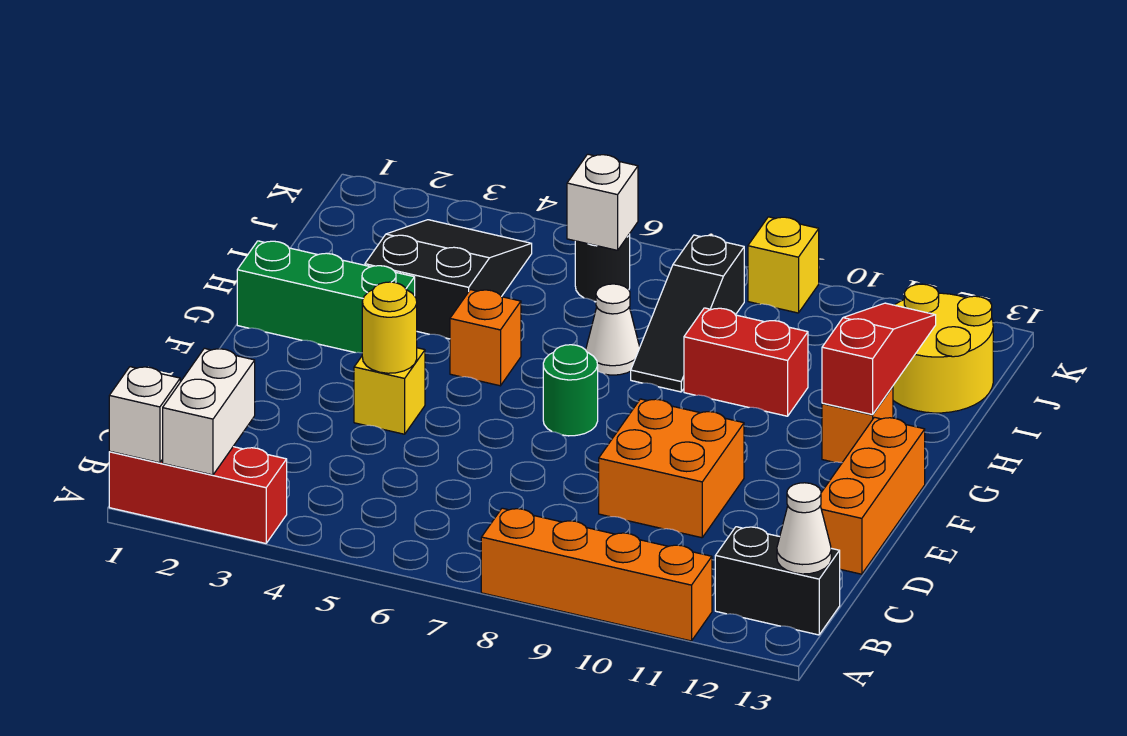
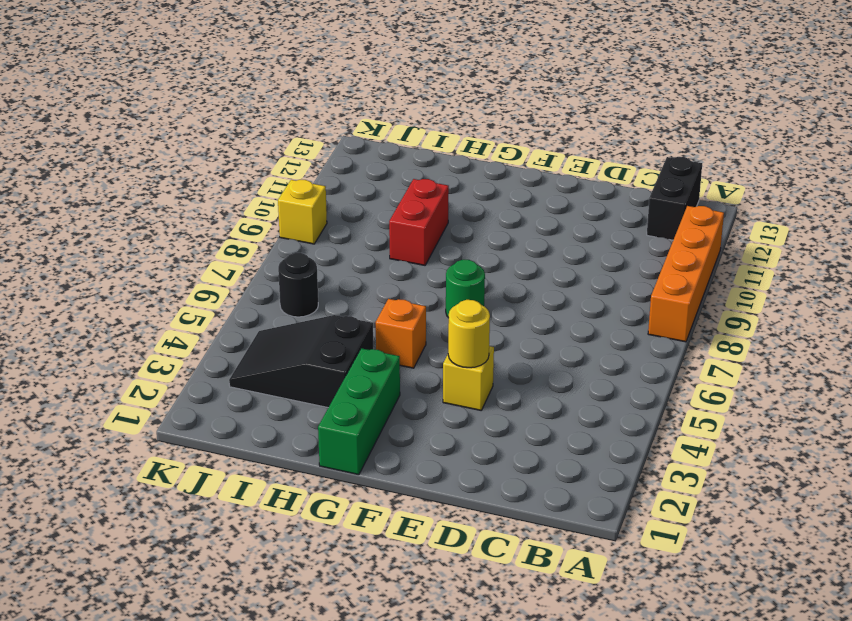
none -> red brick A1:A3 level 1
none -> orange brick D9:E10 level 1
none -> orange brick D13:F13 level 1

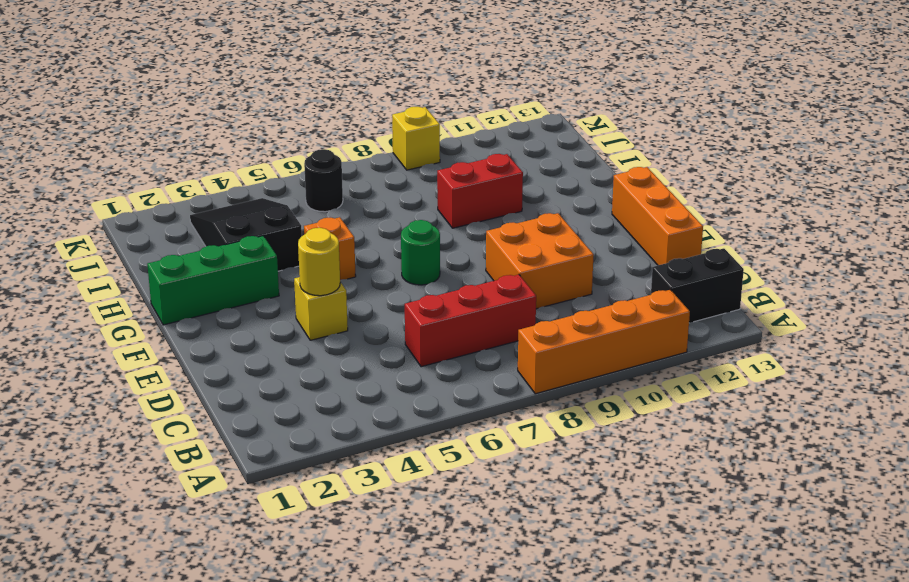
red brick C6:C8 level 1 -> red brick A1:A3 level 1
none -> orange brick G12 level 1
none -> white cone H7 level 1
none -> black slope H8:J8 level 1 top J

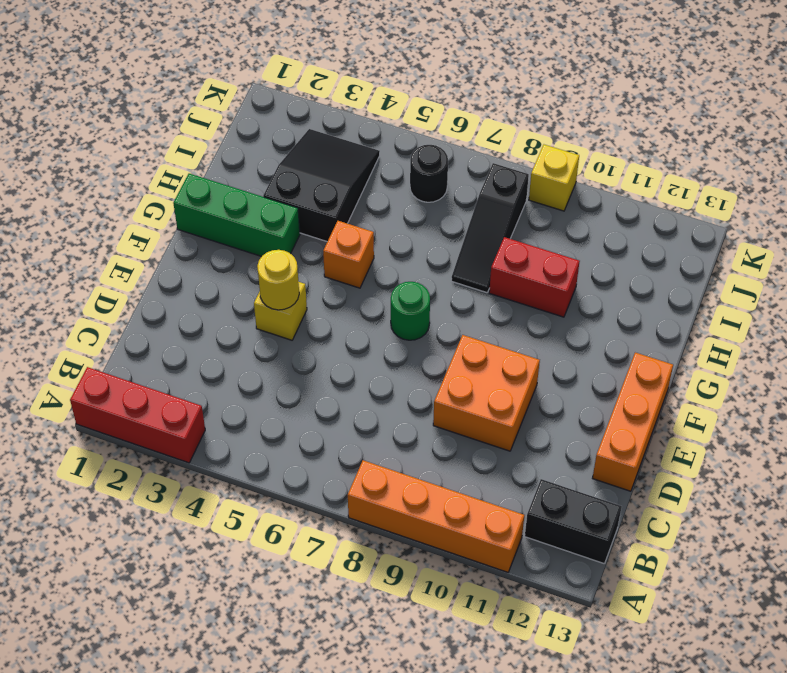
none -> orange brick G12 level 1
none -> white cone H7 level 1
none -> yellow round brick I12:J13 level 1

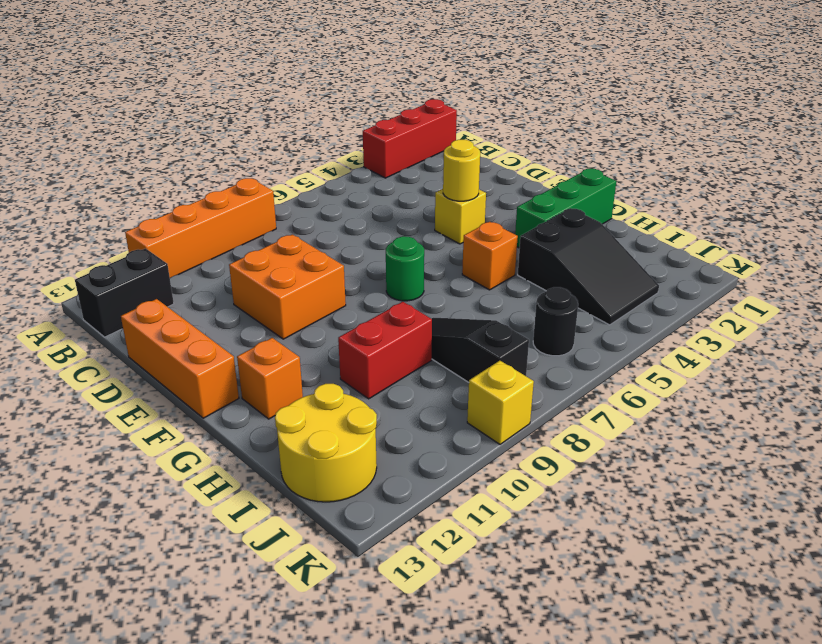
none -> white cone H7 level 1
none -> white brick A1 level 2
none -> white brick A2:B2 level 2

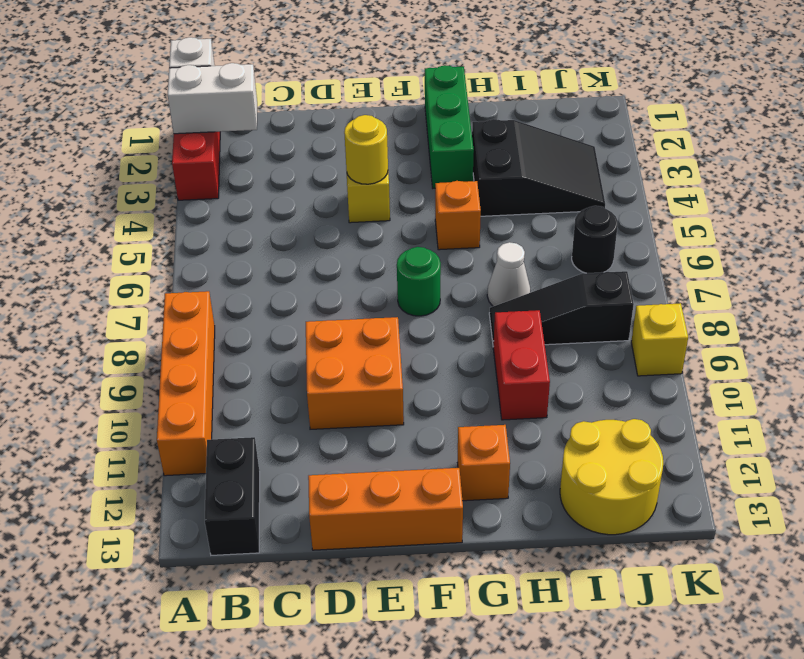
none -> white cone B13 level 2
none -> red slope G12:I12 level 2 top G
none -> white brick J6 level 2

